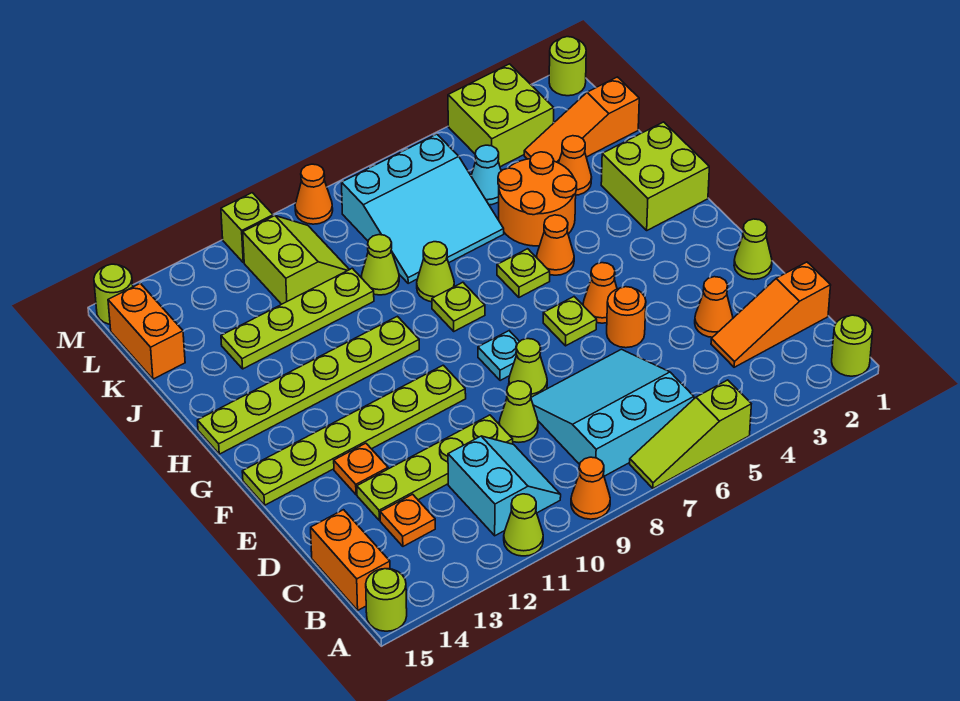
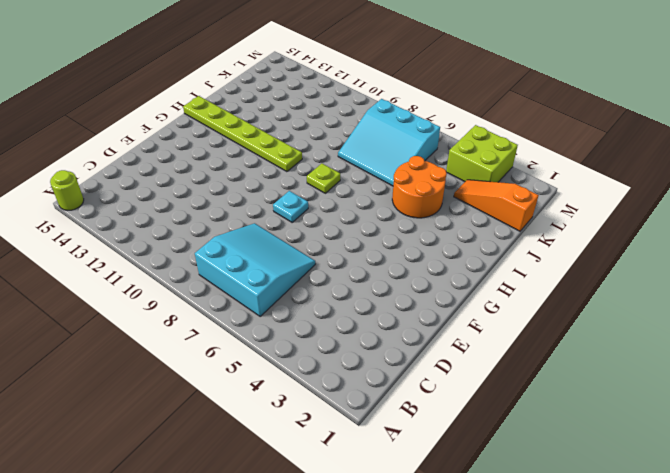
none -> lime round brick A1 level 1
none -> lime slope A5:A7 level 1 top 5
none -> orange cone A9 level 1
none -> lime cone A11 level 1

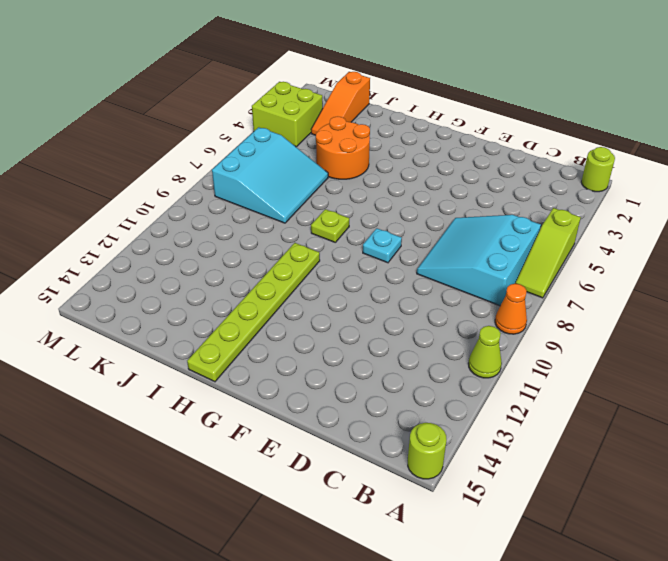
none -> cyan slope B10:C11 level 1 top 11
none -> orange brick B15:C15 level 1
none -> orange slope C1:C3 level 1 top 1
none -> orange plate C13 level 1

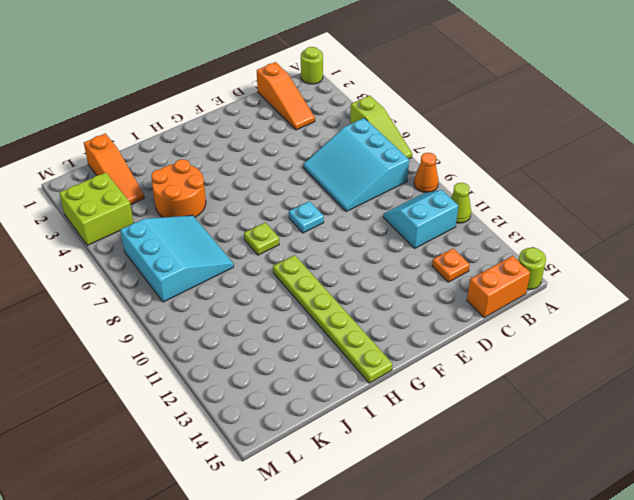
none -> orange cone D3 level 1
none -> lime cone D9 level 1
none -> lime plate D10:D13 level 1
none -> lime cone E1 level 1

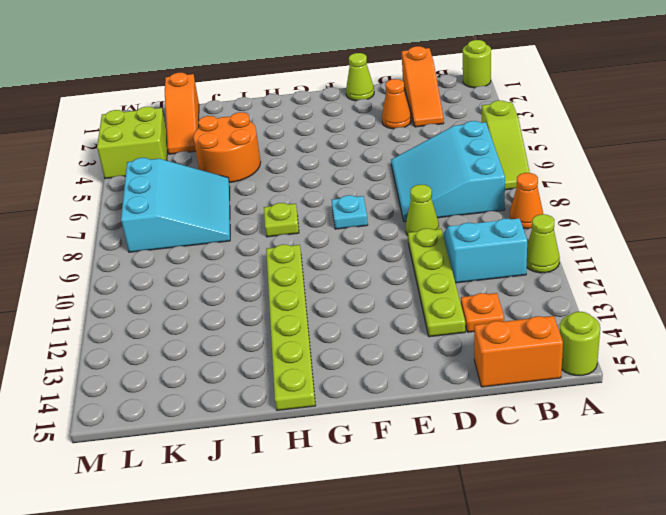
none -> orange round brick E5 level 1
none -> lime cone E8 level 1
none -> orange plate E13 level 1
none -> orange cone F5 level 1

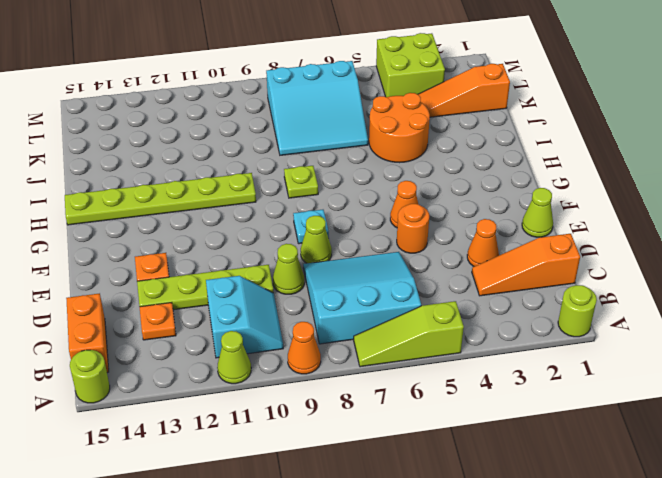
none -> lime plate F6 level 1
none -> lime plate F10:F15 level 1
none -> lime brick H1:I2 level 1
none -> orange cone H5 level 1

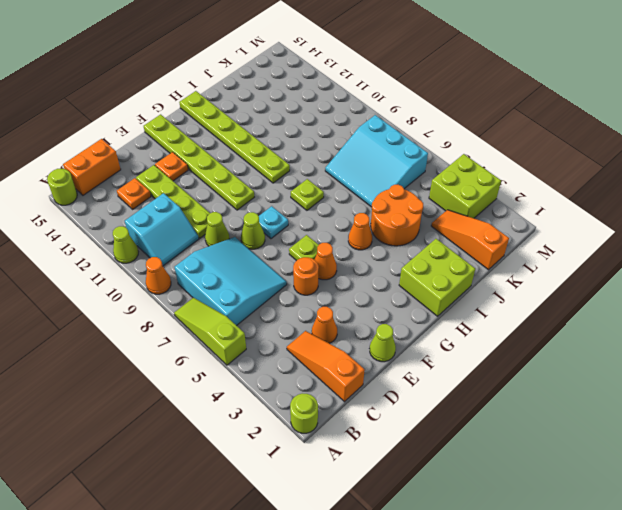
none -> lime plate H6 level 1
none -> lime cone I8 level 1
none -> orange cone J3 level 1
none -> lime cone J9 level 1

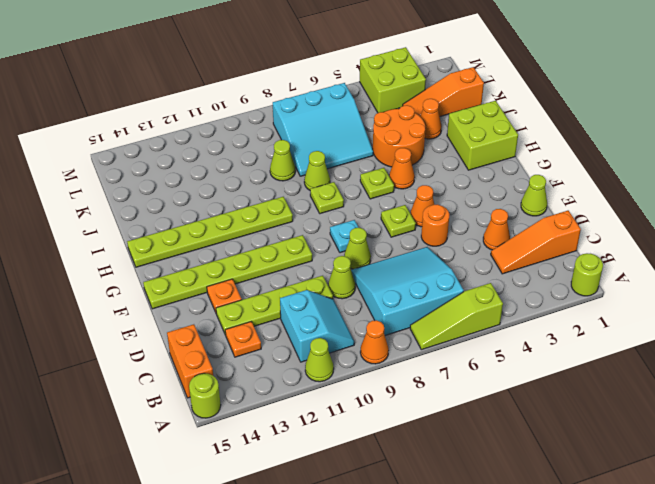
none -> lime plate J10:J13 level 1
none -> cyan cone K5 level 1
none -> lime slope K10:L11 level 1 top 11
none -> orange brick K15:L15 level 1

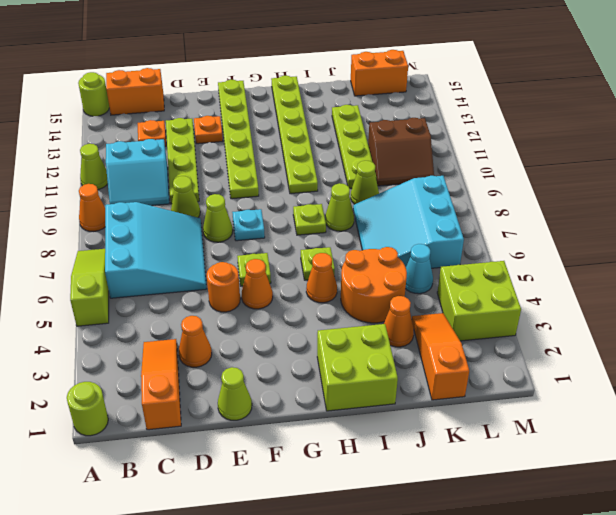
brown slope K10:L11 level 1 top 11 -> lime slope K10:L11 level 1 top 11
none -> lime round brick M1 level 1
none -> orange cone M9 level 1
none -> lime brick M11 level 1
none -> lime round brick M15 level 1

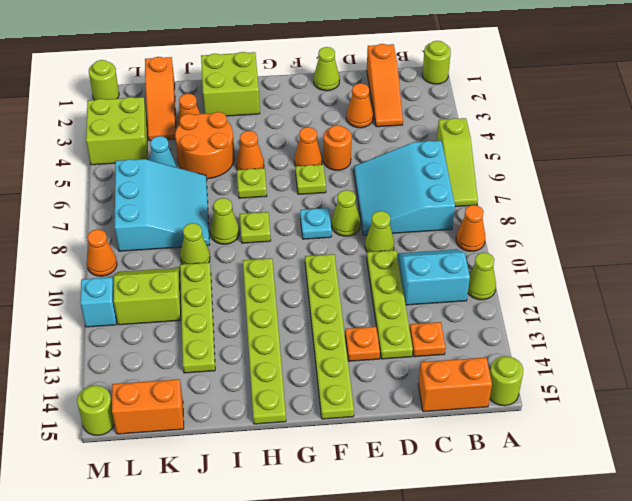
cyan brick M11 level 1 -> lime brick M11 level 1

